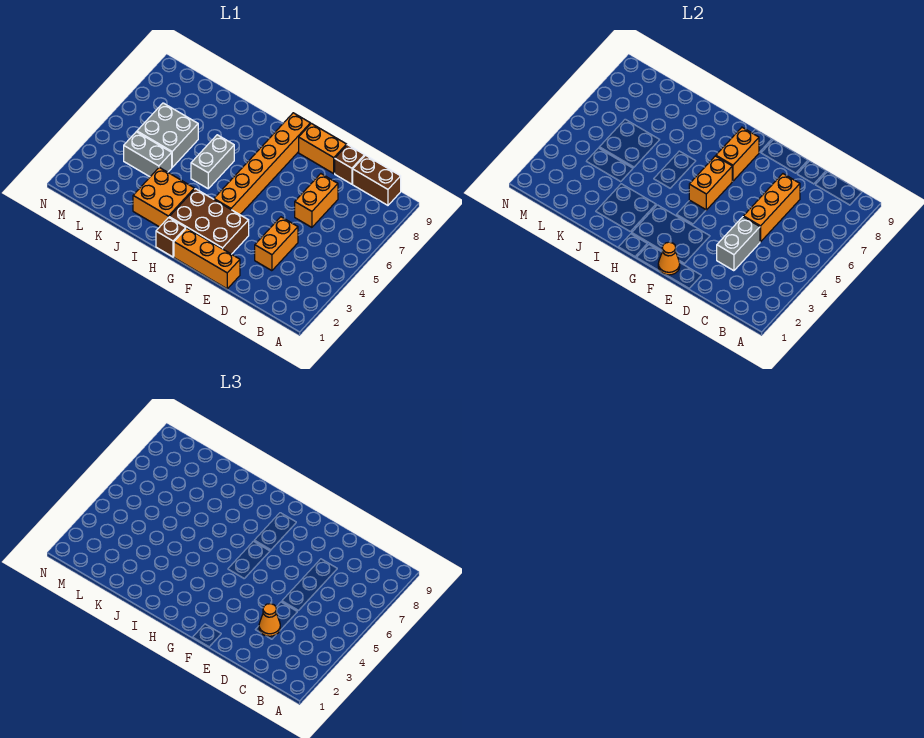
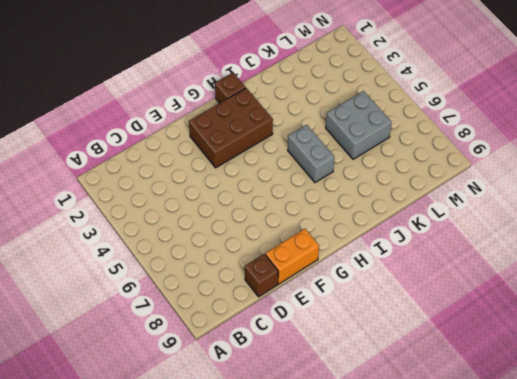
none -> brown brick B9:C9 level 1
none -> orange brick D3:D4 level 1
none -> orange brick D6:D7 level 1

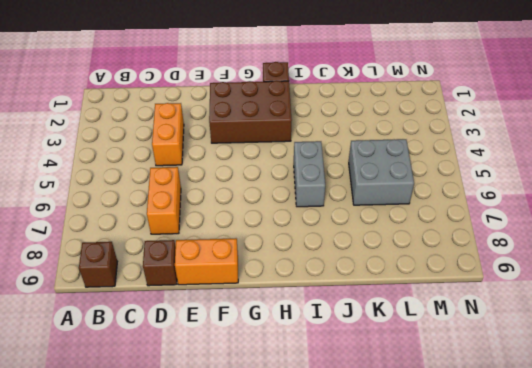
brown brick B9 level 1 -> brown brick B9:C9 level 1
none -> orange brick E1:G1 level 1
none -> orange brick G4:G9 level 1
none -> orange brick I2:J3 level 1

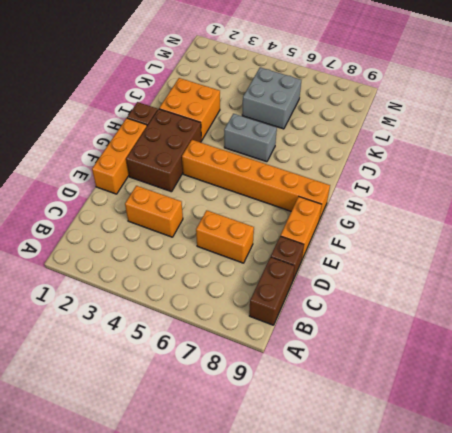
none -> grey brick K4:L4 level 1
none -> grey brick D3:D4 level 2
none -> orange brick D5:D7 level 2

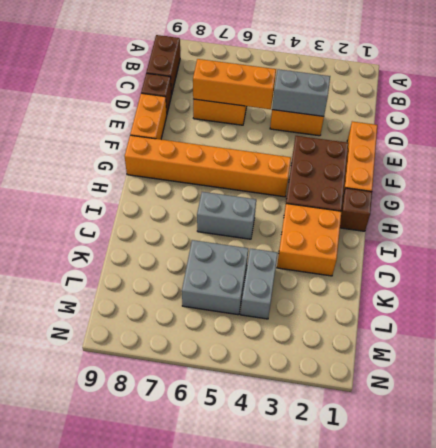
none -> orange cone F1 level 2
none -> orange brick G5:G6 level 2
none -> orange brick G7:G8 level 2

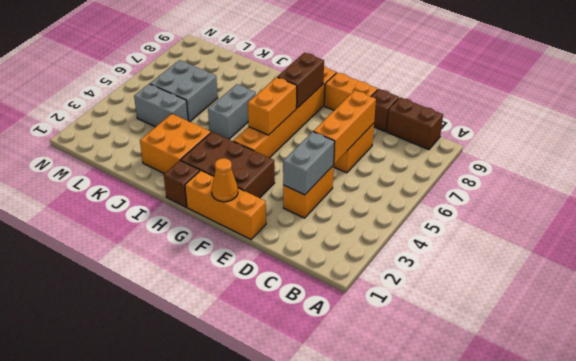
brown brick G7:G8 level 2 -> orange brick G7:G8 level 2
none -> orange cone D3 level 3

